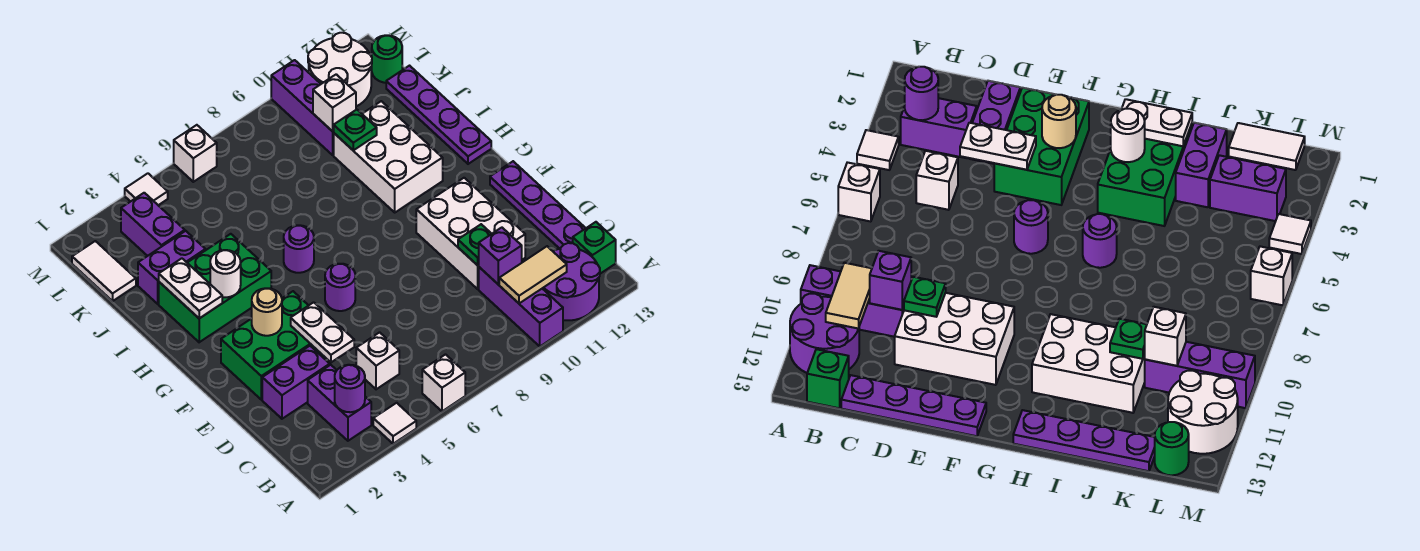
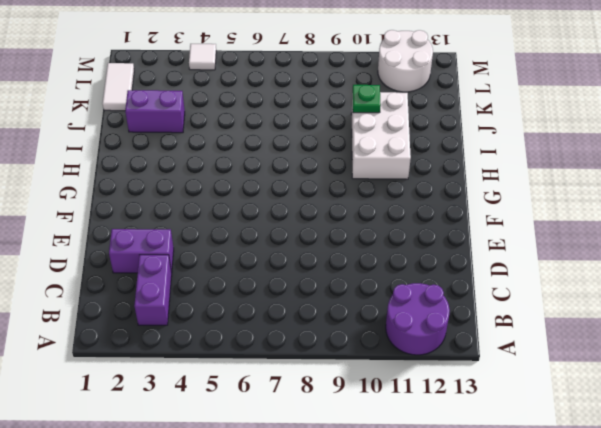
none -> white tile A4 level 1
none -> white brick A6 level 1
none -> purple brick A10:C10 level 1
none -> green brick B13 level 1

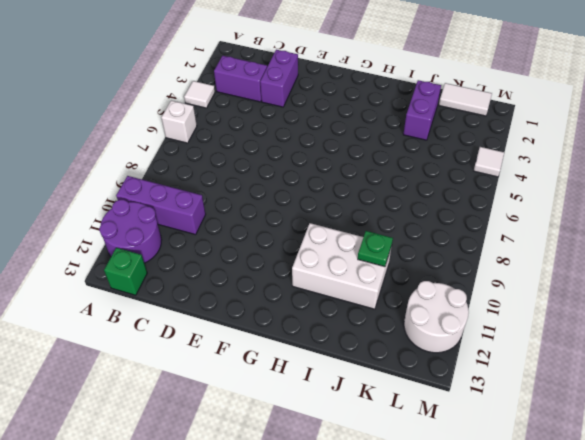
none -> white brick C5 level 1
none -> purple plate C13:F13 level 1
none -> white brick D10:F11 level 1
none -> green brick E2:F4 level 1

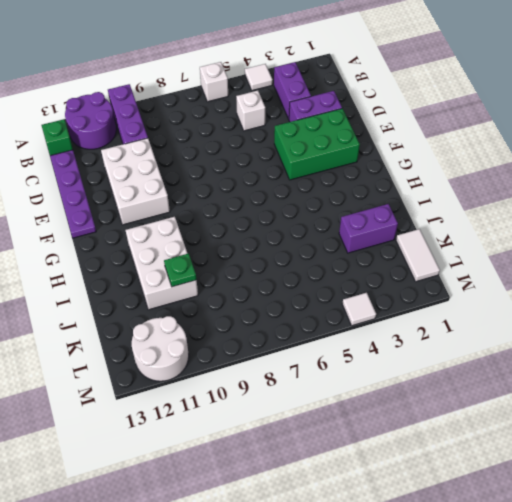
none -> purple round brick F6 level 1
none -> green brick H2:I4 level 1
none -> purple round brick H6 level 1
none -> purple plate H13:K13 level 1

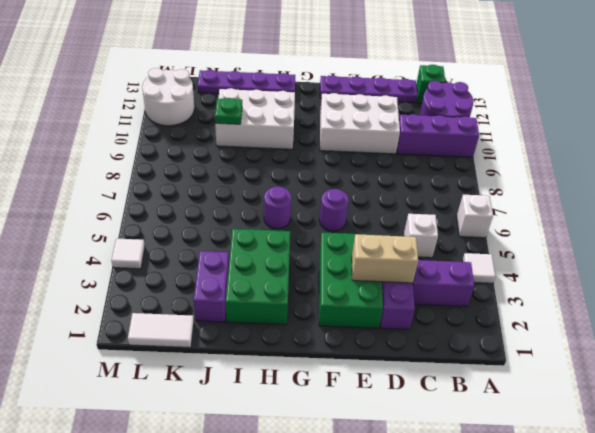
tan brick D3:E3 level 2 -> none
none -> purple brick K3:L3 level 1
none -> purple brick K10:M10 level 1
none -> green round brick L13 level 1
none -> white brick M6 level 1

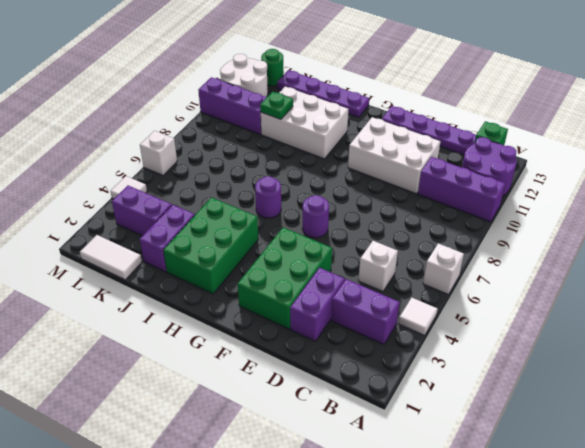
none -> purple round brick B3 level 2
none -> tan tile B10:B11 level 2
none -> purple brick C10 level 2
none -> white plate D4:E4 level 2

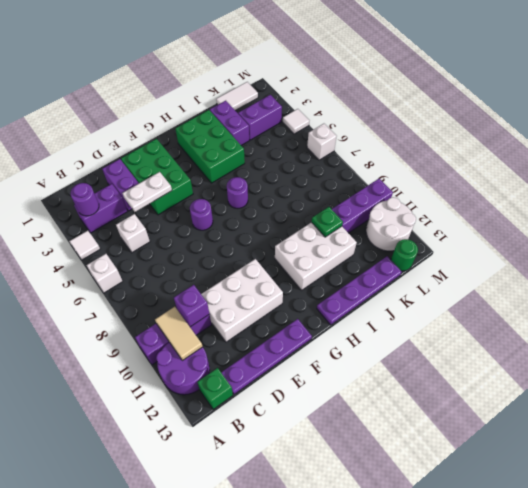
none -> green plate D10 level 2
none -> tan round brick F3 level 2
none -> white plate H2:I2 level 2
none -> white round brick H3 level 2

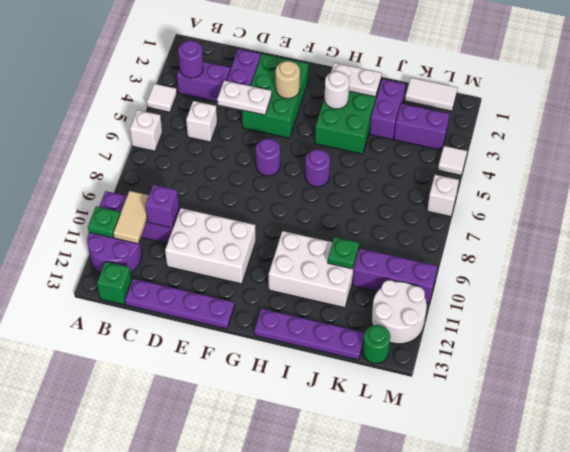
green plate A11 level 2 -> green plate D10 level 2
none -> white brick K10 level 2

